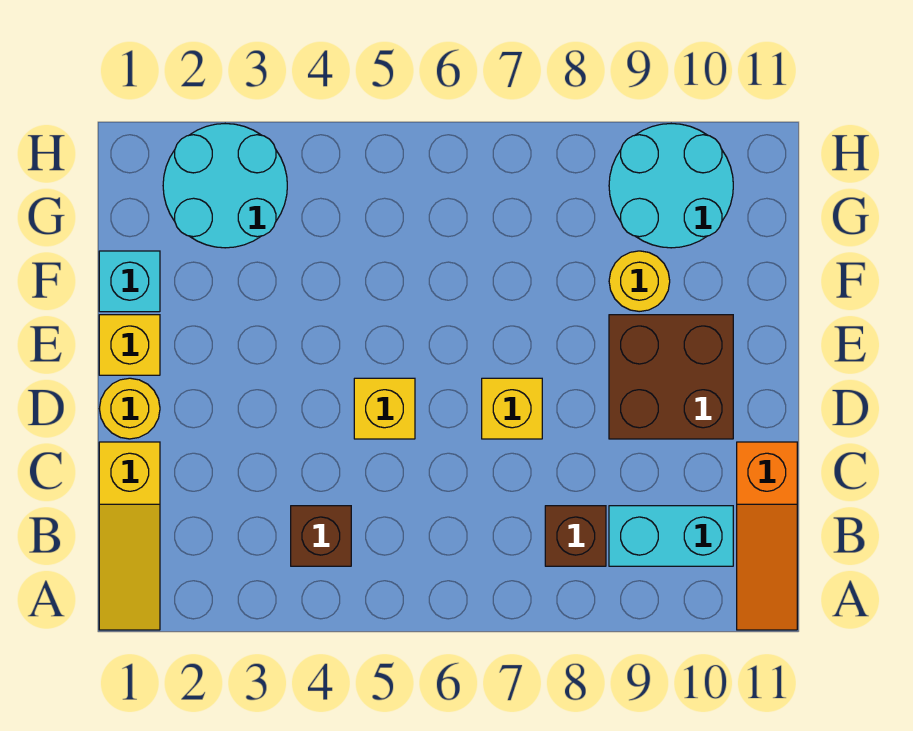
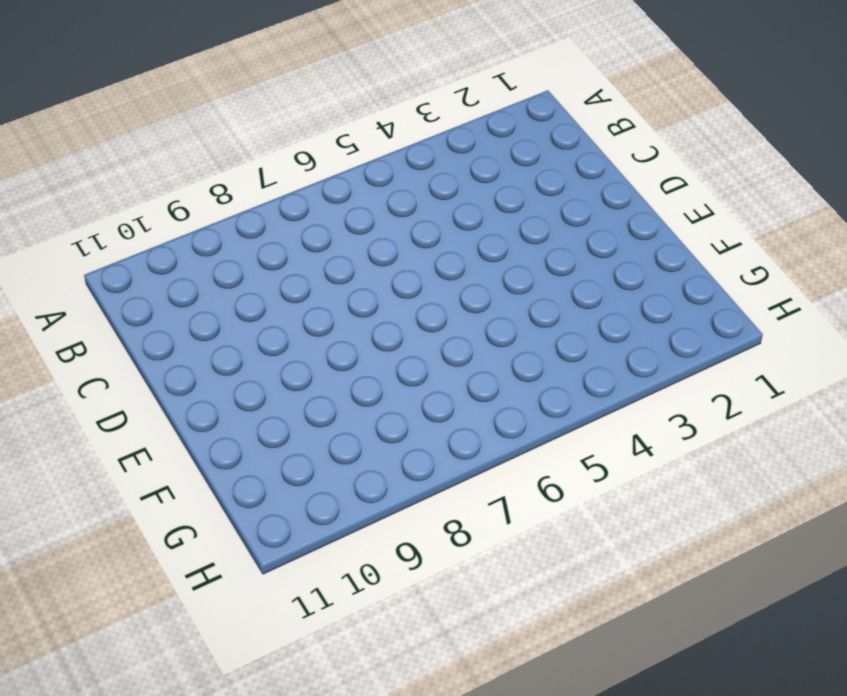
none -> yellow slope A1:C1 level 1 top C
none -> orange slope A11:C11 level 1 top C
none -> brown brick B4 level 1

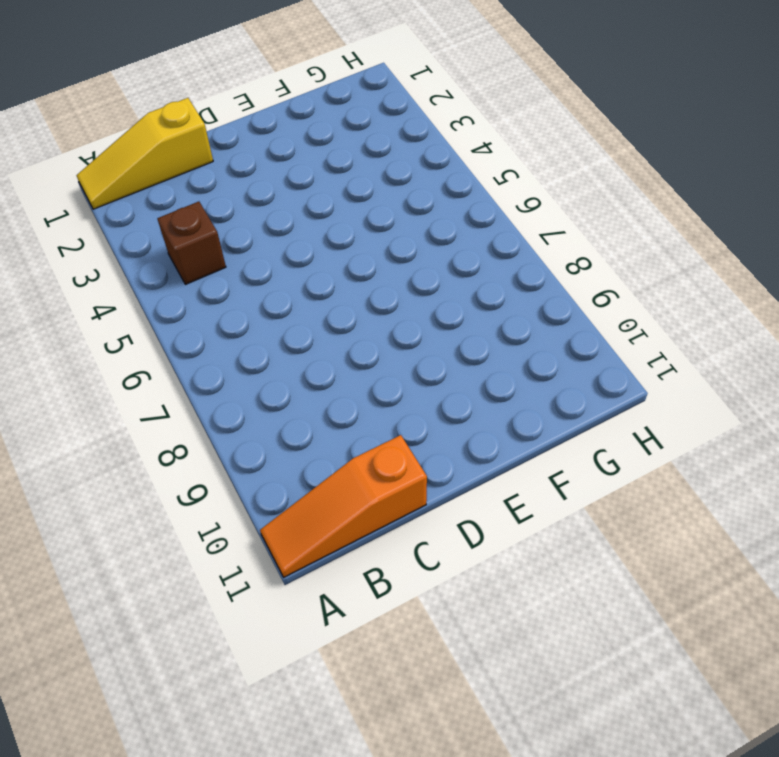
none -> brown brick B8 level 1
none -> cyan brick B9:B10 level 1
none -> yellow round brick D1 level 1

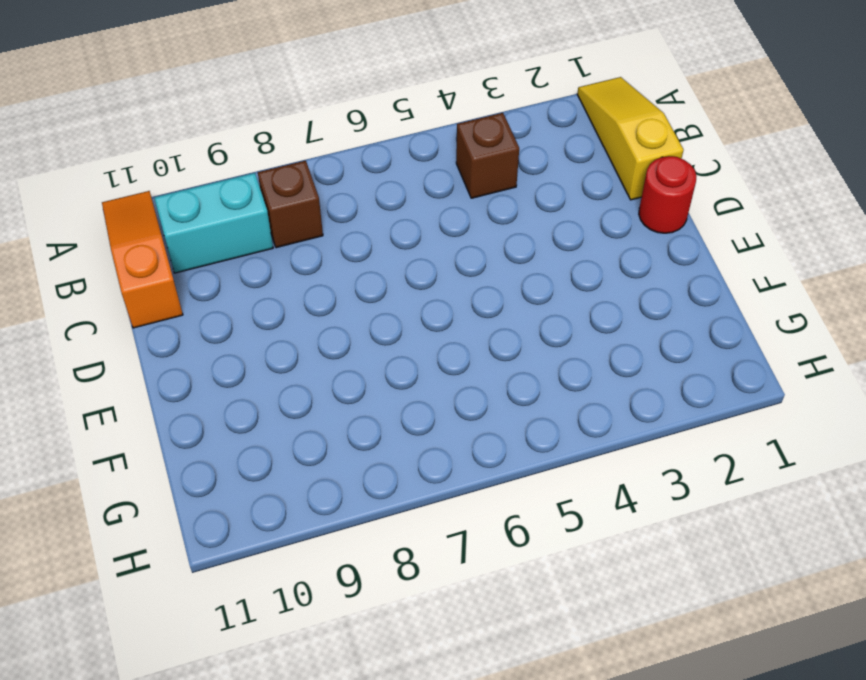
red round brick D1 level 1 -> yellow round brick D1 level 1
none -> yellow brick D5 level 1
none -> yellow brick D7 level 1
none -> brown brick D9:E10 level 1

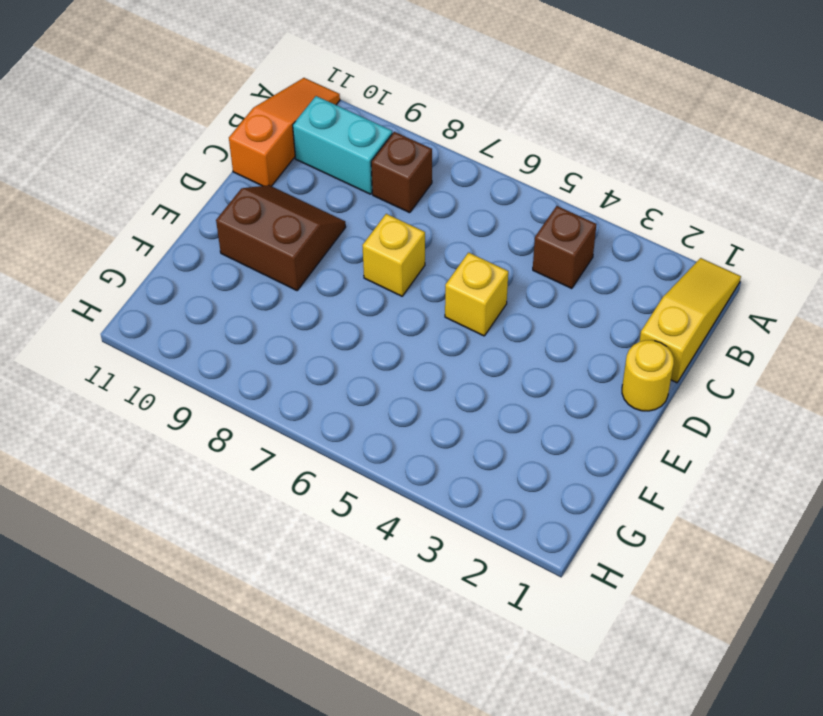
brown slope D9:E10 level 1 top E -> brown brick D9:E10 level 1
none -> yellow brick E1 level 1
none -> cyan brick F1 level 1
none -> yellow round brick F9 level 1

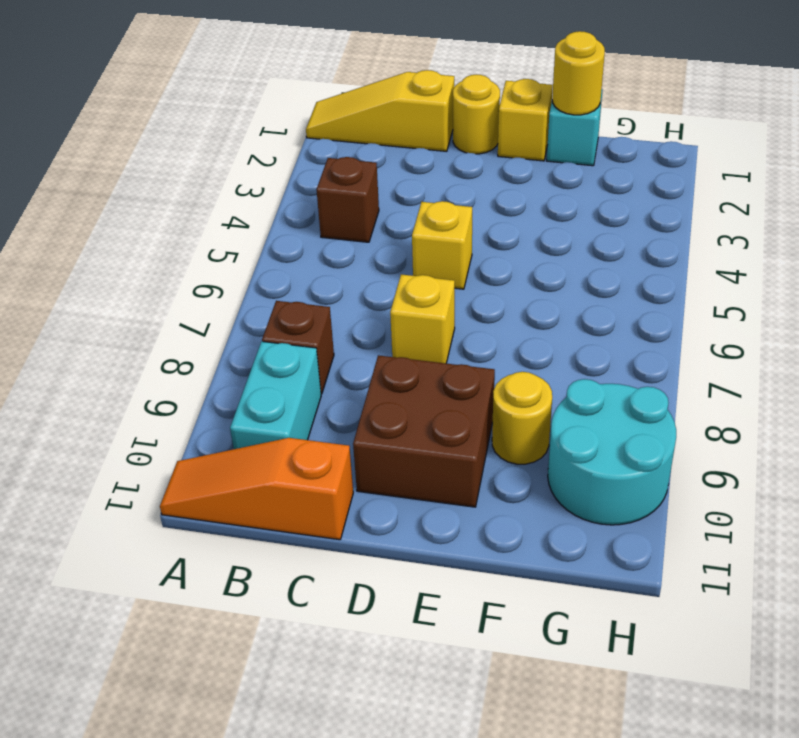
yellow round brick F1 level 2 -> none
none -> cyan round brick G2:H3 level 1

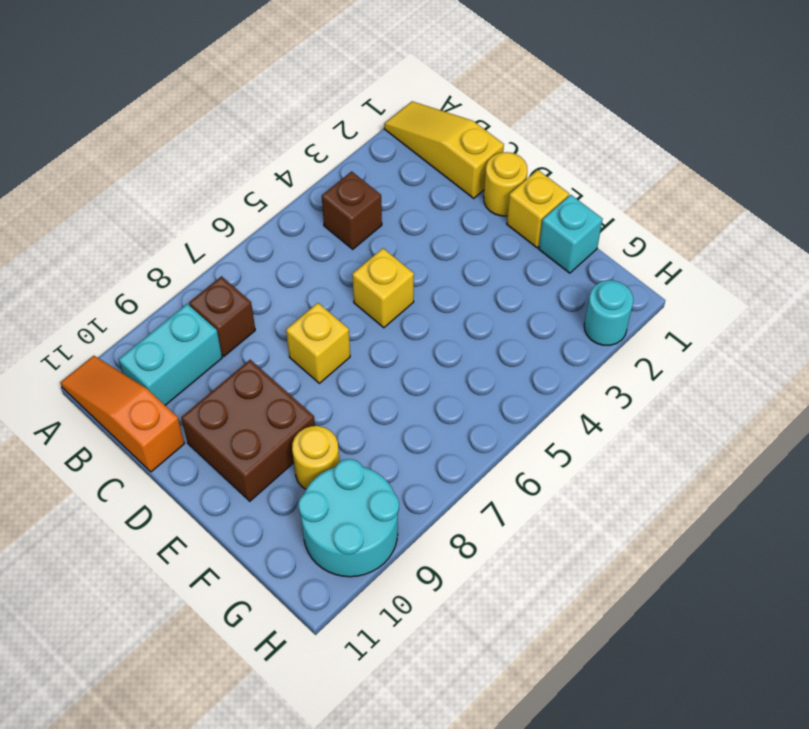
cyan round brick H2 level 1 -> cyan round brick G2:H3 level 1

